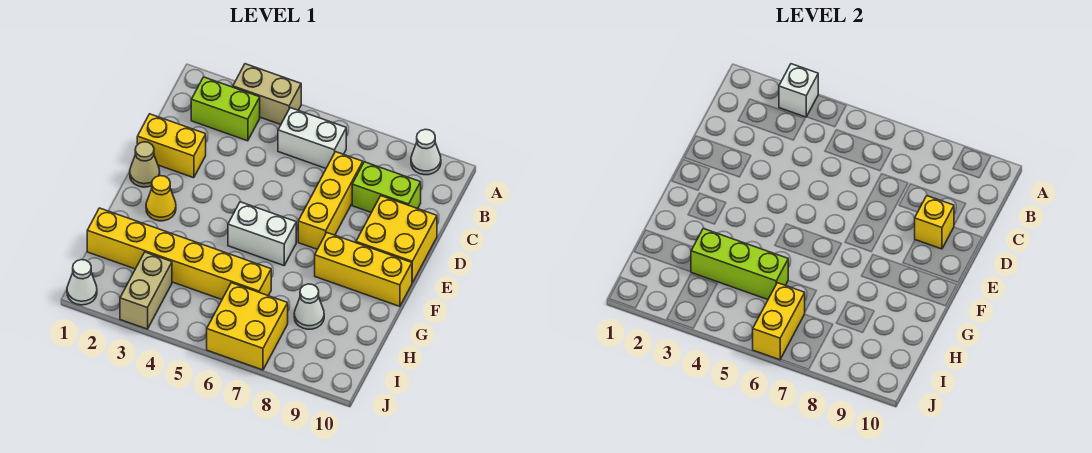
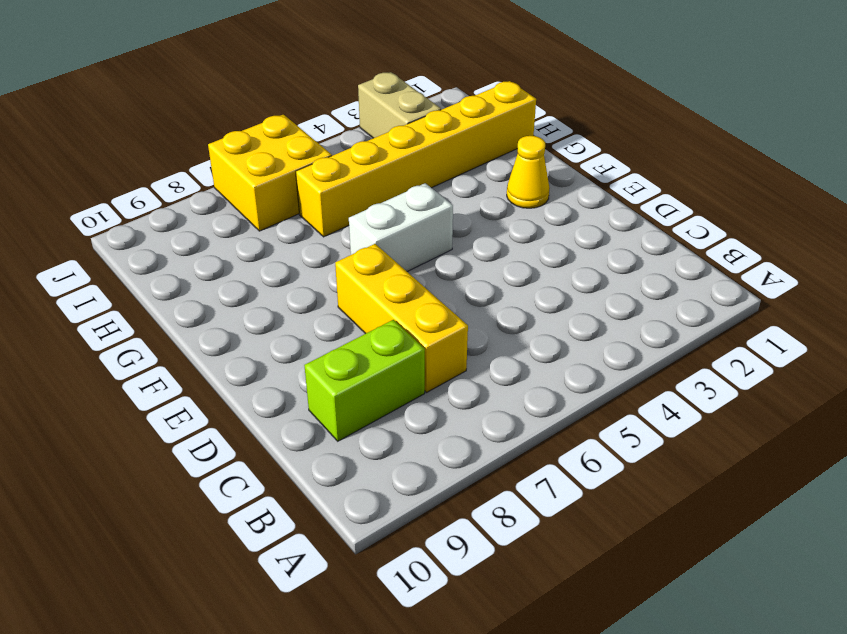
none -> tan brick A3:A4 level 1
none -> white cone A9 level 1
none -> lime brick B2:B3 level 1

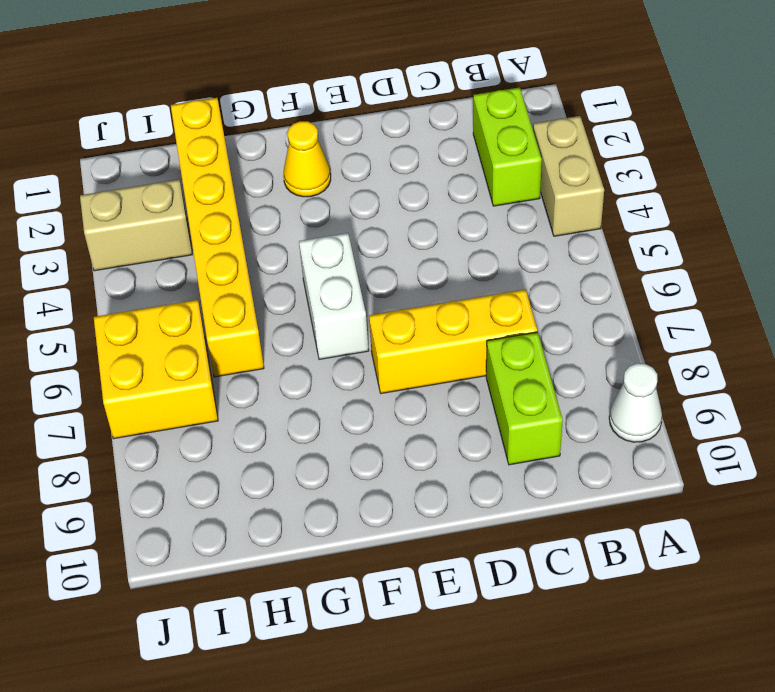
none -> white brick B5:B6 level 1
none -> yellow brick D1:D2 level 1
none -> yellow brick D9:E10 level 1

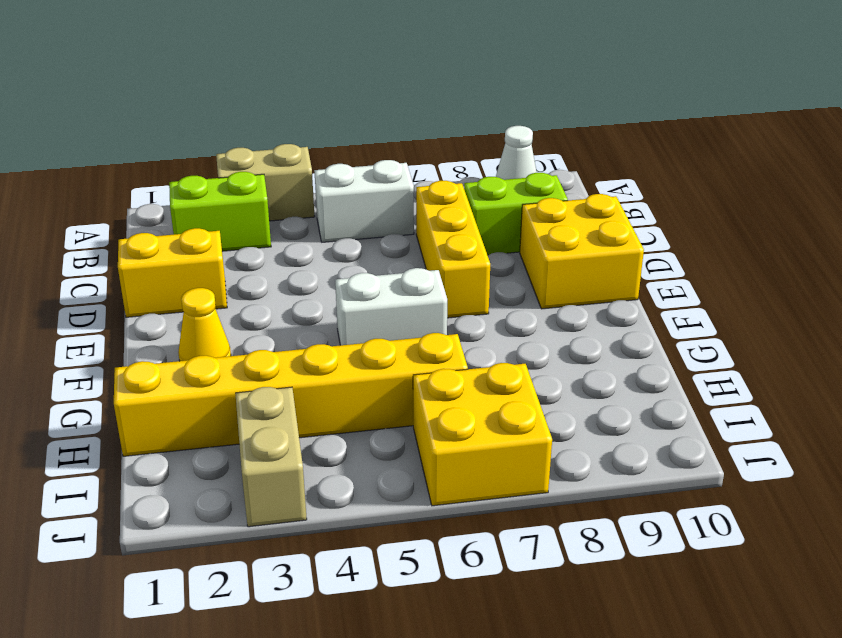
none -> tan cone E1 level 1
none -> yellow brick F8:F10 level 1
none -> white cone H8 level 1

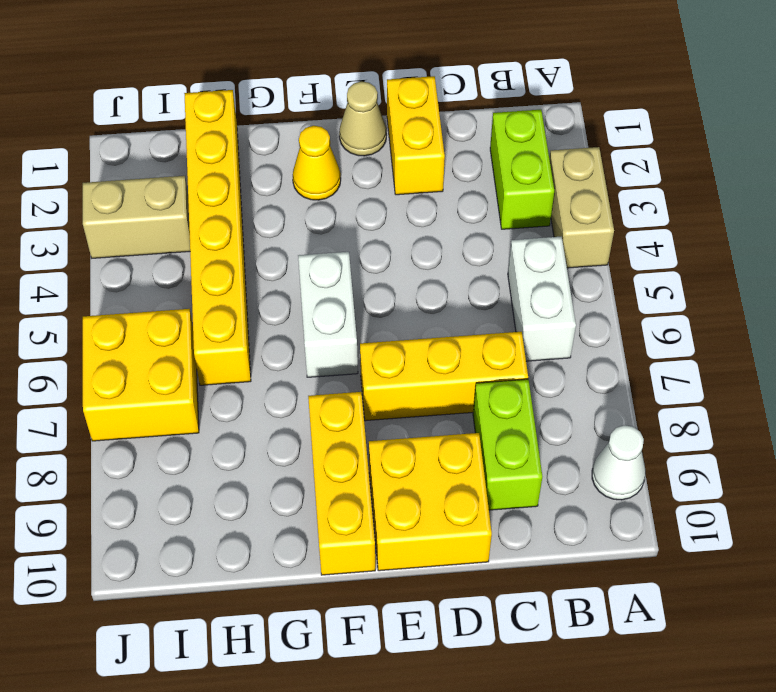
none -> white cone H8 level 1
none -> white cone J1 level 1
none -> white brick A3 level 2

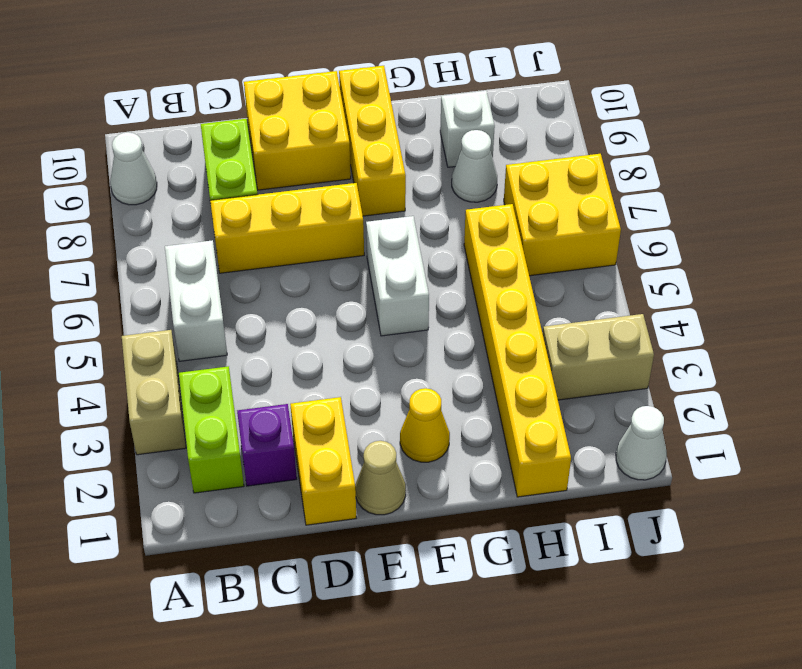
purple brick C2 level 1 -> none
white brick H9 level 1 -> white brick A3 level 2
none -> yellow brick D9 level 2
none -> lime brick H3:H5 level 2
none -> yellow brick I6:J6 level 2

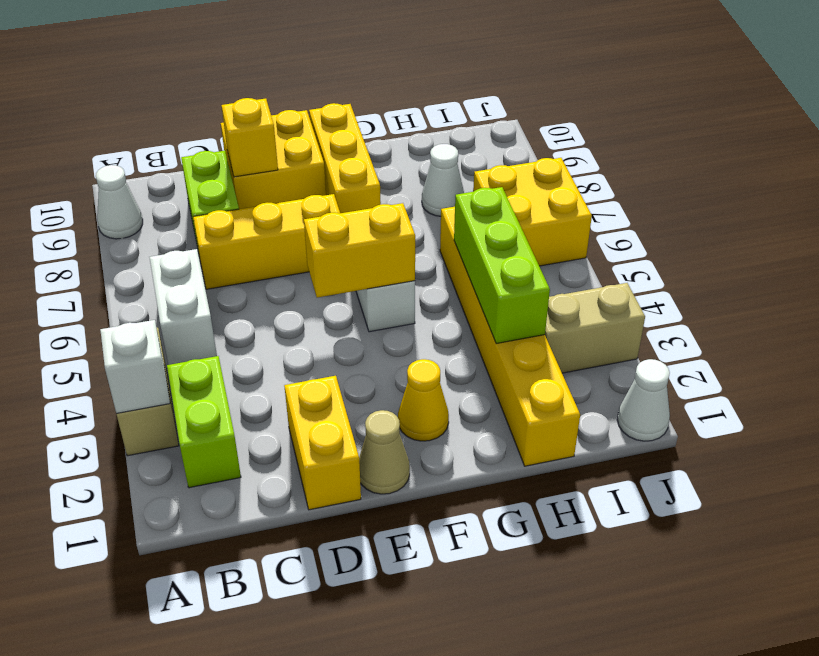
yellow brick E5:F5 level 2 -> yellow brick I6:J6 level 2

